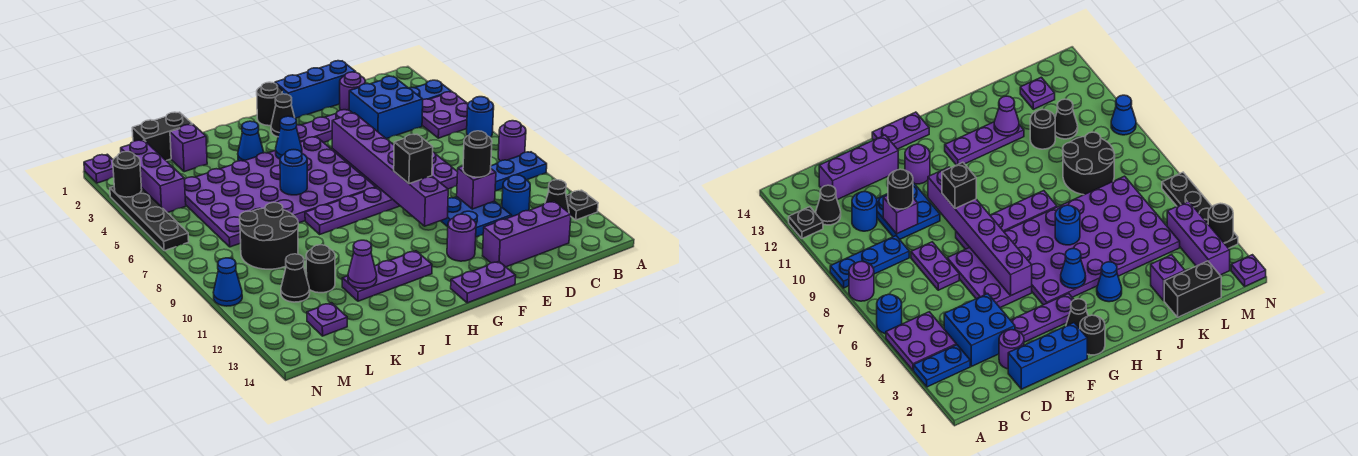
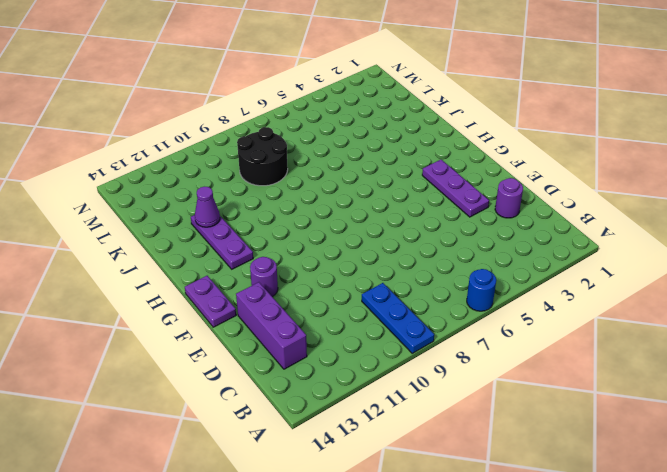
none -> blue plate A3:B3 level 1
none -> purple plate A4:B5 level 1
none -> purple round brick A8 level 1
none -> black plate A12 level 1

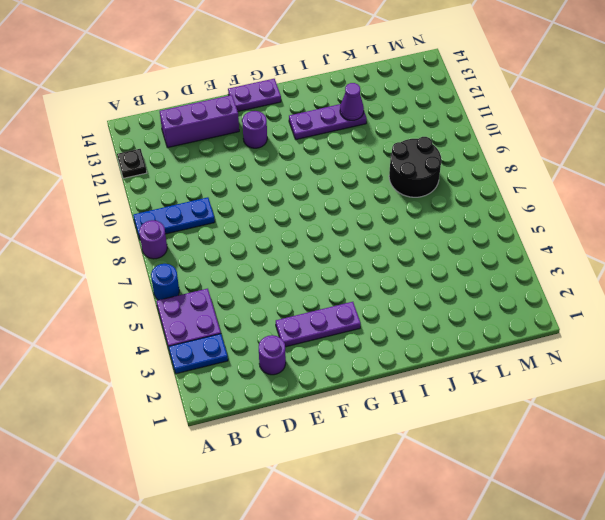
none -> black cone B12 level 1
none -> blue brick C3:D4 level 1
none -> blue round brick C11 level 1
none -> blue brick D1:F1 level 1

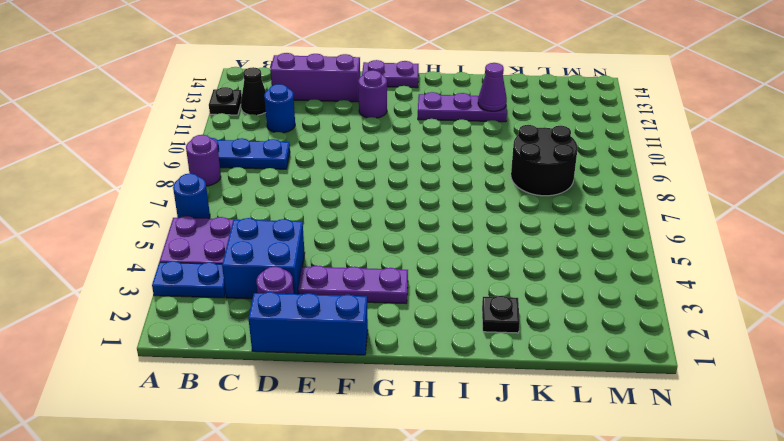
black plate J2 level 1 -> none
none -> purple plate D7:D8 level 1
none -> blue plate D10:E11 level 1
none -> purple plate E5:F7 level 1
none -> purple plate F8:I8 level 1

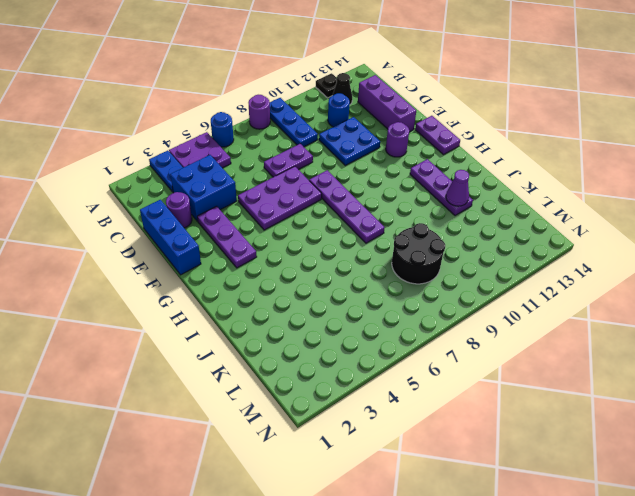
none -> black round brick G1 level 1
none -> black cone G2 level 1
none -> purple plate G4:L7 level 1
none -> blue cone I3 level 1

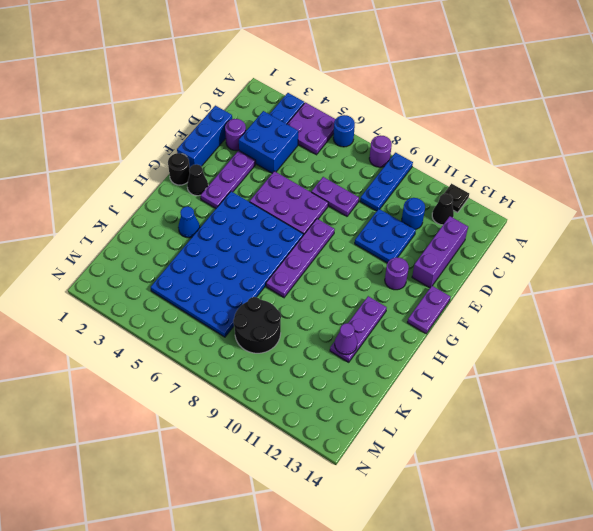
blue plate G4:L7 level 1 -> purple plate G4:L7 level 1
none -> black brick K1:L1 level 1
none -> purple brick K2 level 1
none -> black round brick K11 level 1
none -> black cone L11 level 1

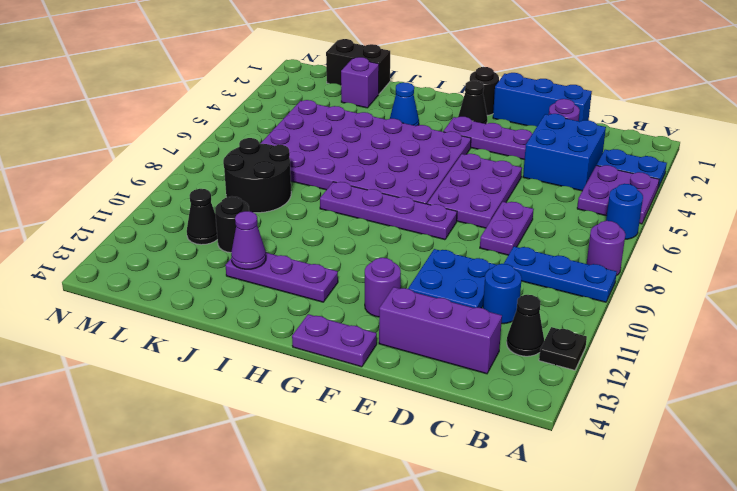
none -> purple plate L13 level 1
none -> purple brick M2:M4 level 1
none -> purple plate N1 level 1
none -> black plate N3:N6 level 1

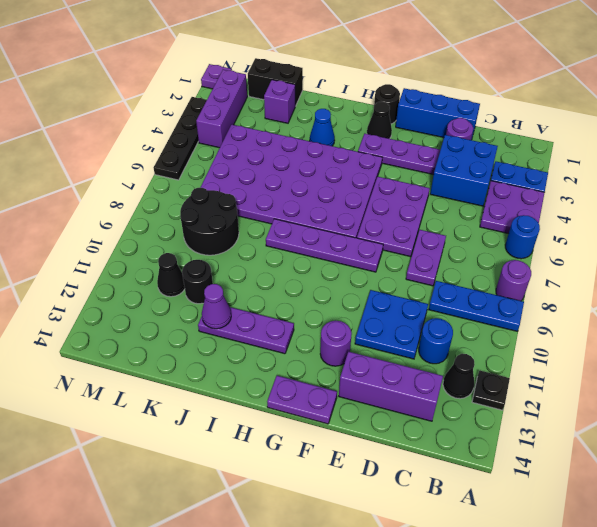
none -> purple plate L13 level 1
none -> blue cone N10 level 1
none -> purple brick D10 level 2
none -> purple brick F5:F10 level 2

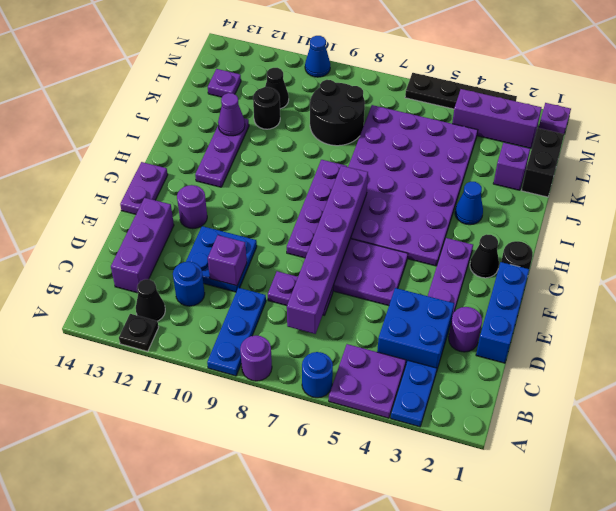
purple brick C7:H7 level 2 -> purple brick F5:F10 level 2
none -> blue cone H4 level 2
none -> blue round brick I6 level 2
none -> black round brick N3 level 2
none -> black round brick D10 level 3

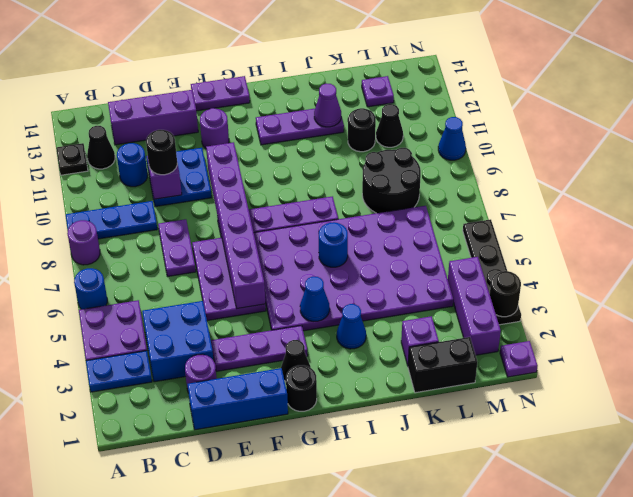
none -> black brick F9 level 3

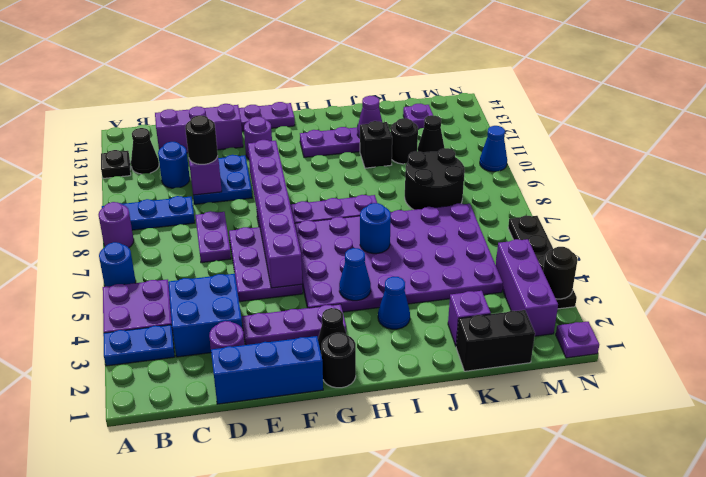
black brick J11 level 1 -> black brick F9 level 3

